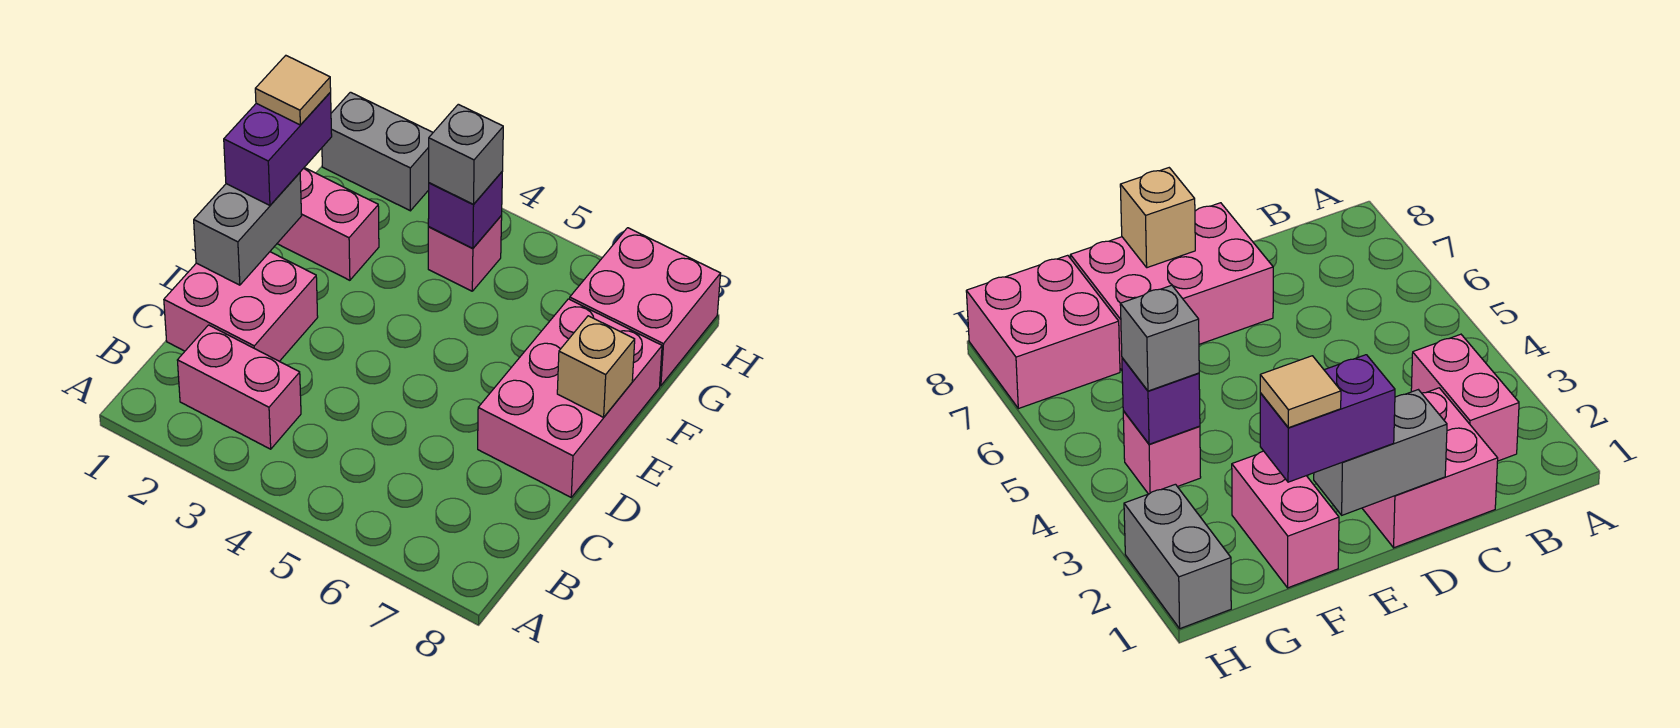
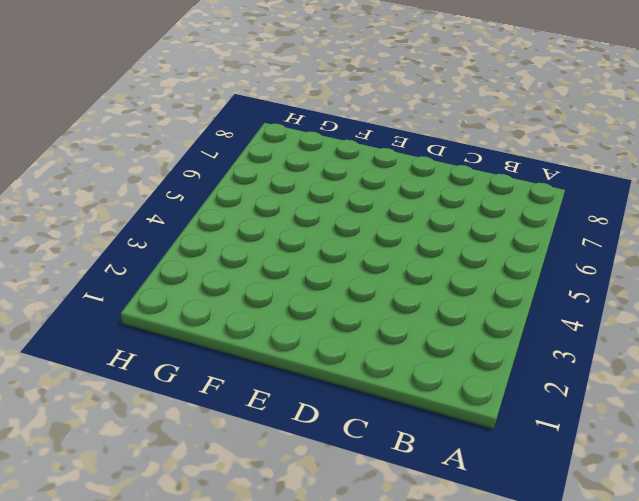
none -> pink brick B2:B3 level 1
none -> pink brick C1:D2 level 1
none -> pink brick D7:F8 level 1

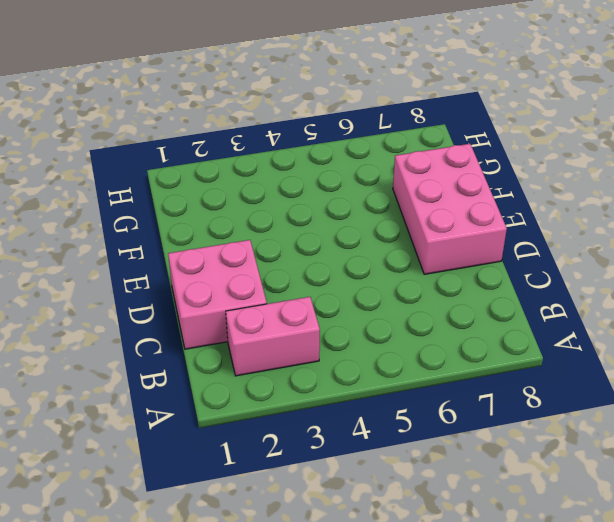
none -> pink brick F1:F2 level 1
none -> pink brick G4 level 1
none -> pink brick G7:H8 level 1

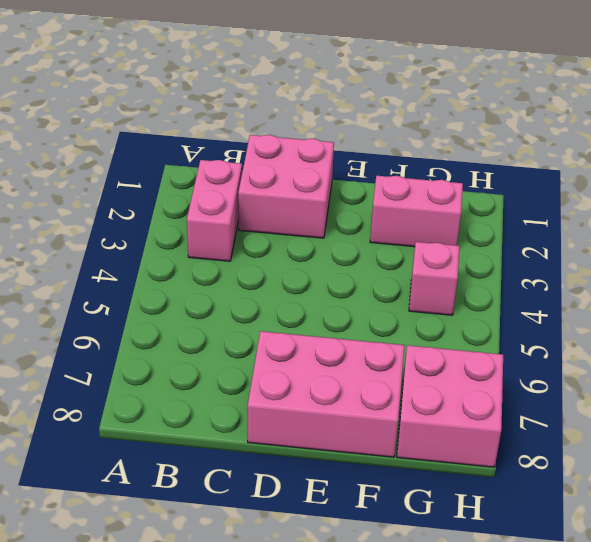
pink brick F2:G2 level 1 -> pink brick F1:F2 level 1
none -> grey brick H1:H2 level 1
none -> grey brick D1:E1 level 2
none -> tan brick E8 level 2

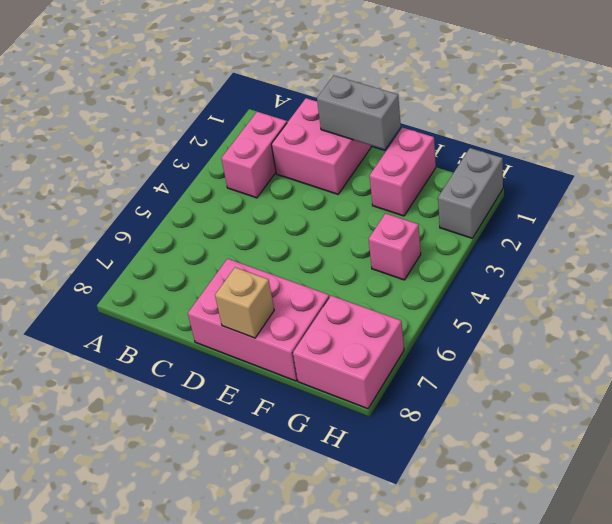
none -> purple brick G4 level 2
none -> purple brick E1:F1 level 3
none -> grey brick G4 level 3

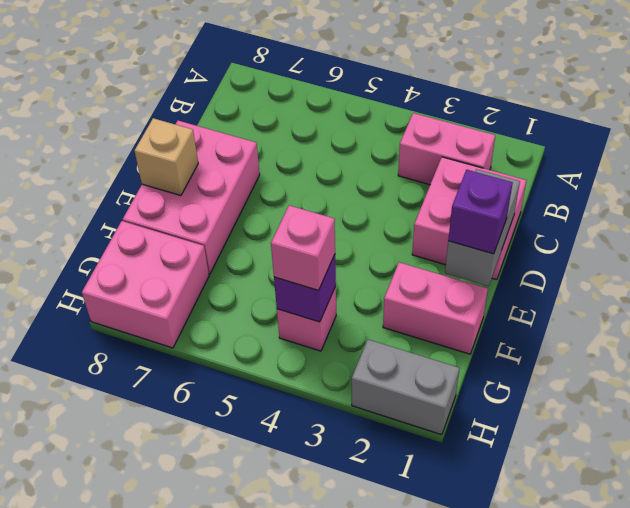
purple brick E1 level 3 -> purple brick E1:F1 level 3
pink brick G4 level 3 -> grey brick G4 level 3
none -> tan tile F1 level 4

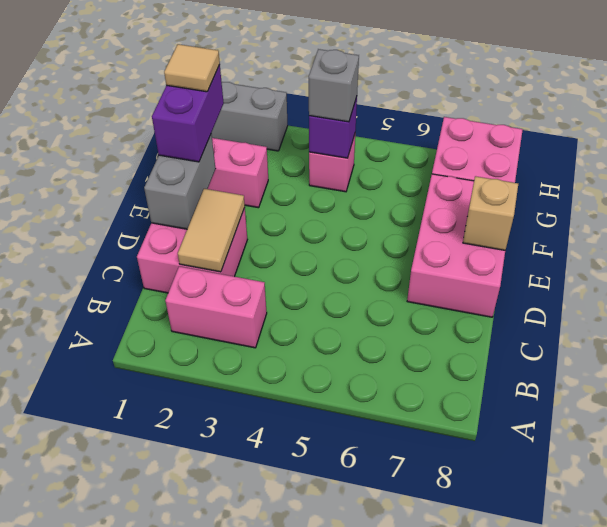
tan tile C2:D2 level 2 -> none

